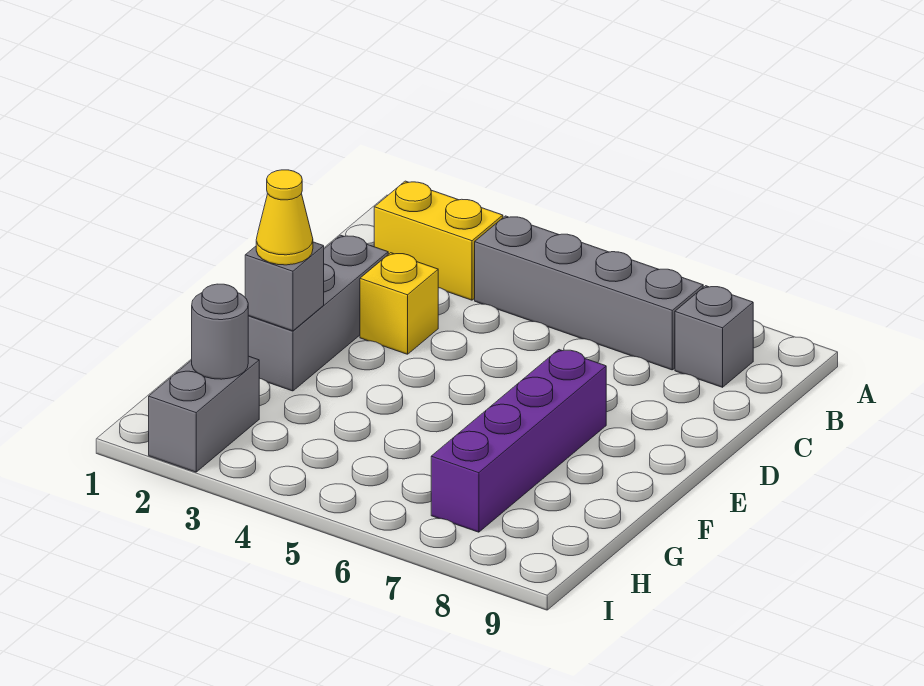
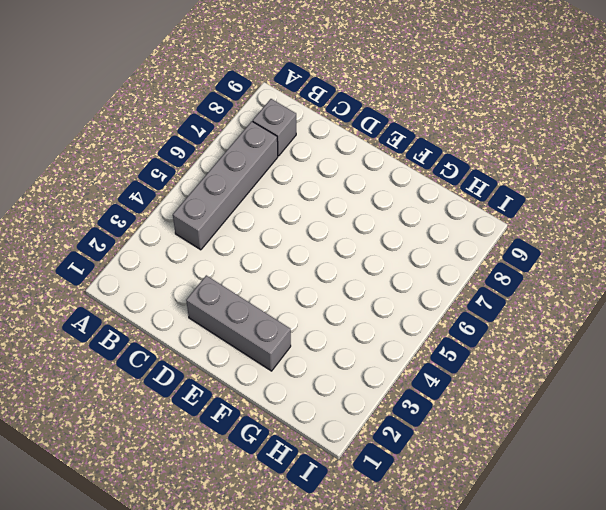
none -> yellow brick B2:B3 level 1
none -> yellow brick D3 level 1

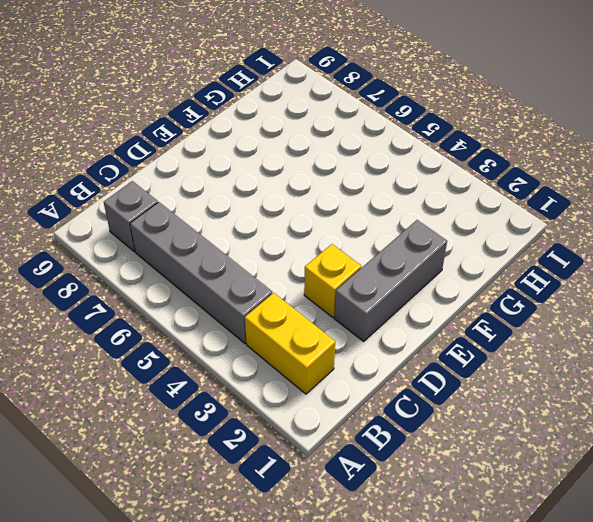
none -> purple brick E7:H7 level 1
none -> grey brick H2:I2 level 1

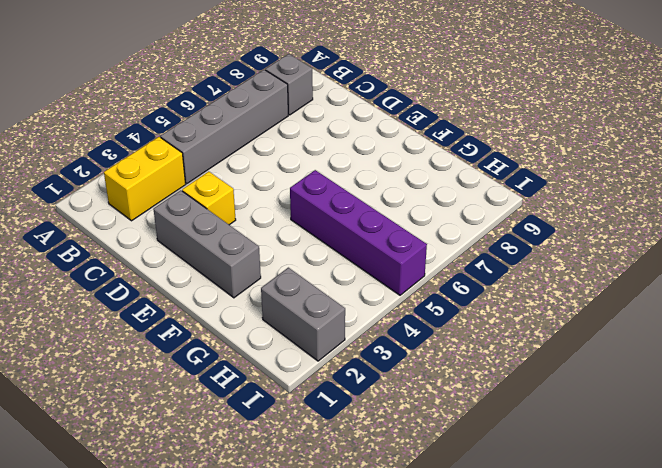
purple brick F5:I5 level 1 -> purple brick E7:H7 level 1
none -> grey brick F2 level 2
none -> grey round brick H2 level 2

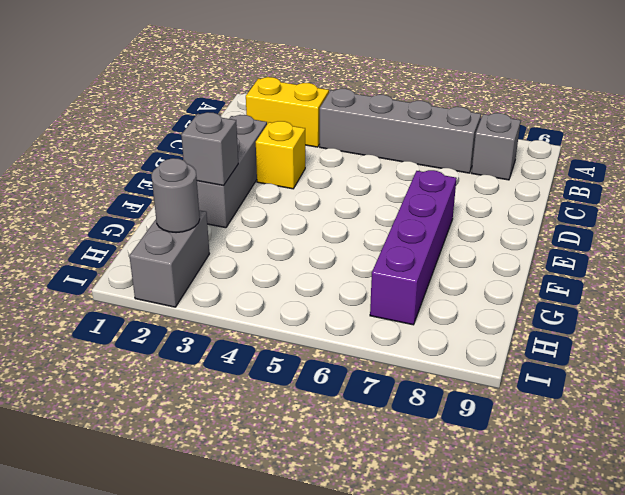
none -> yellow cone F2 level 3

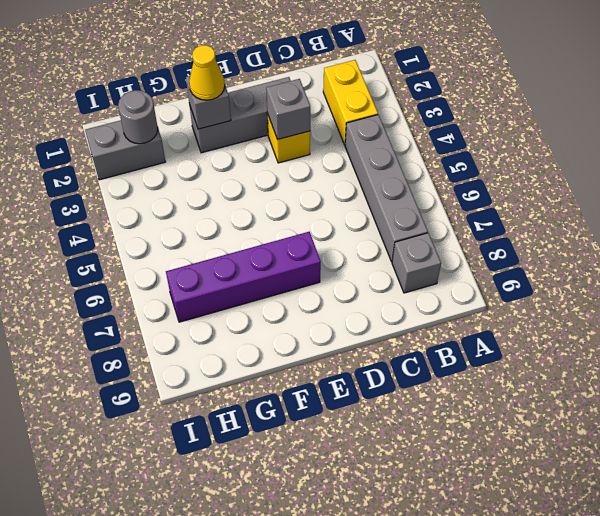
grey brick D3 level 2 -> none

